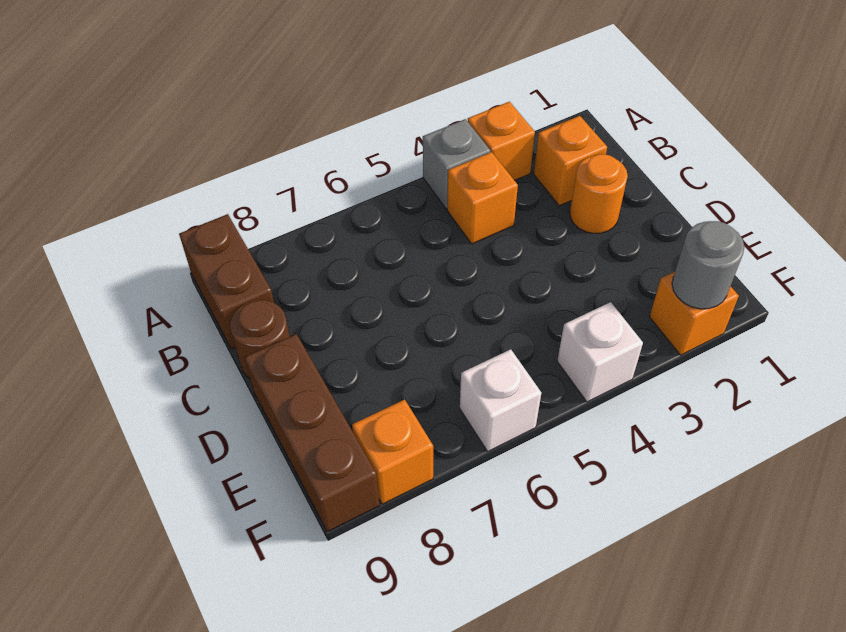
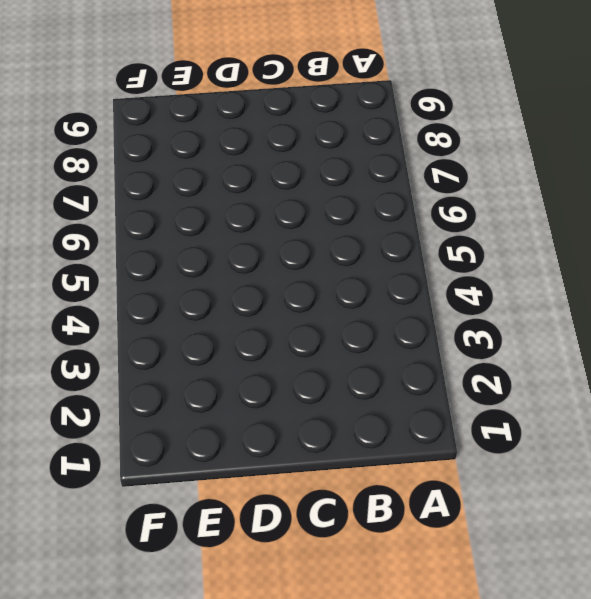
none -> orange brick A3 level 1
none -> grey brick A4 level 1
none -> brown brick A9:B9 level 1

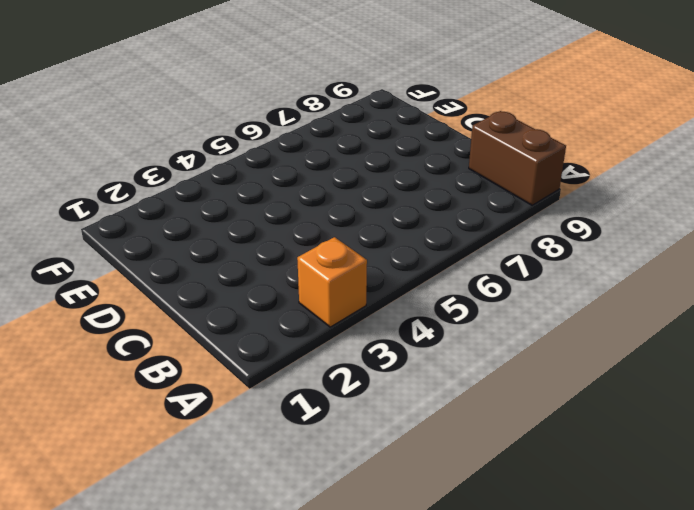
none -> grey brick A4 level 1
none -> orange brick B2 level 1
none -> orange brick B4 level 1

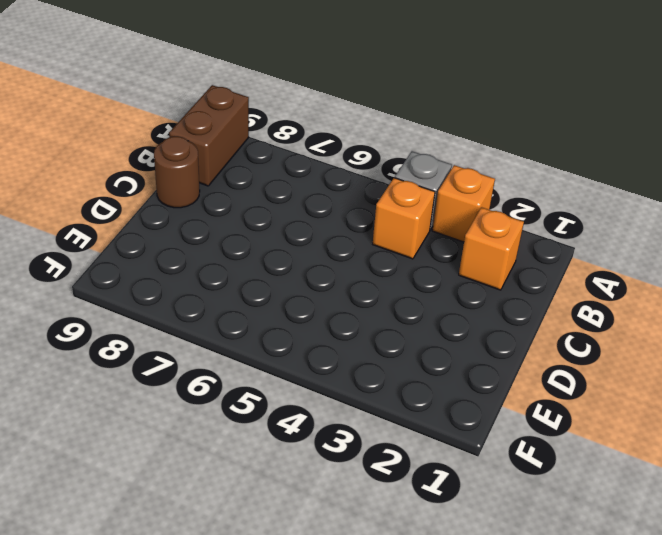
none -> orange round brick C2 level 1
none -> brown brick D9:F9 level 1
none -> orange brick F2 level 1

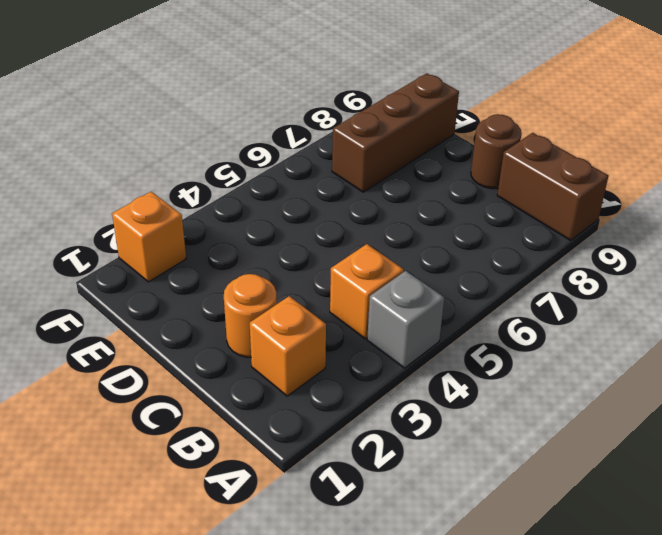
brown brick E7:E9 level 1 -> brown brick D9:F9 level 1
none -> orange brick A3 level 1
none -> white brick F4 level 1
none -> white brick F6 level 1

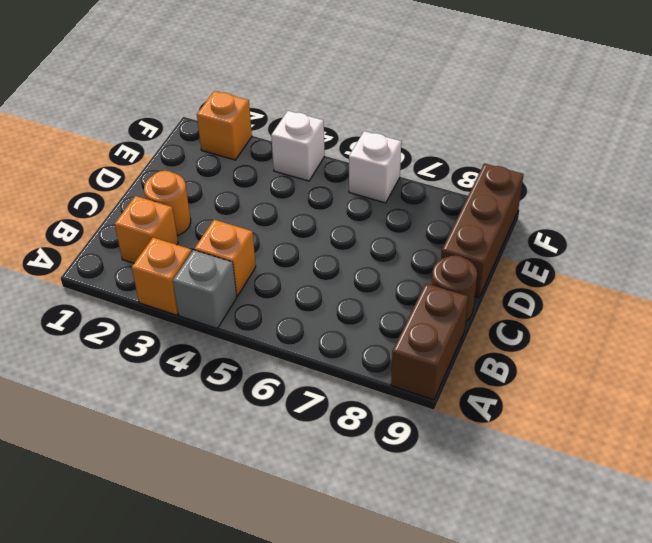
none -> orange brick F8 level 1
none -> grey round brick F2 level 2

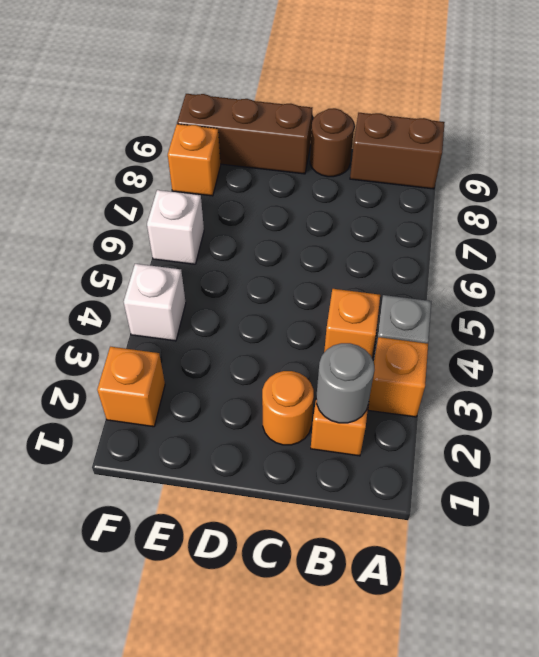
grey round brick B2 level 2 -> grey round brick F2 level 2

